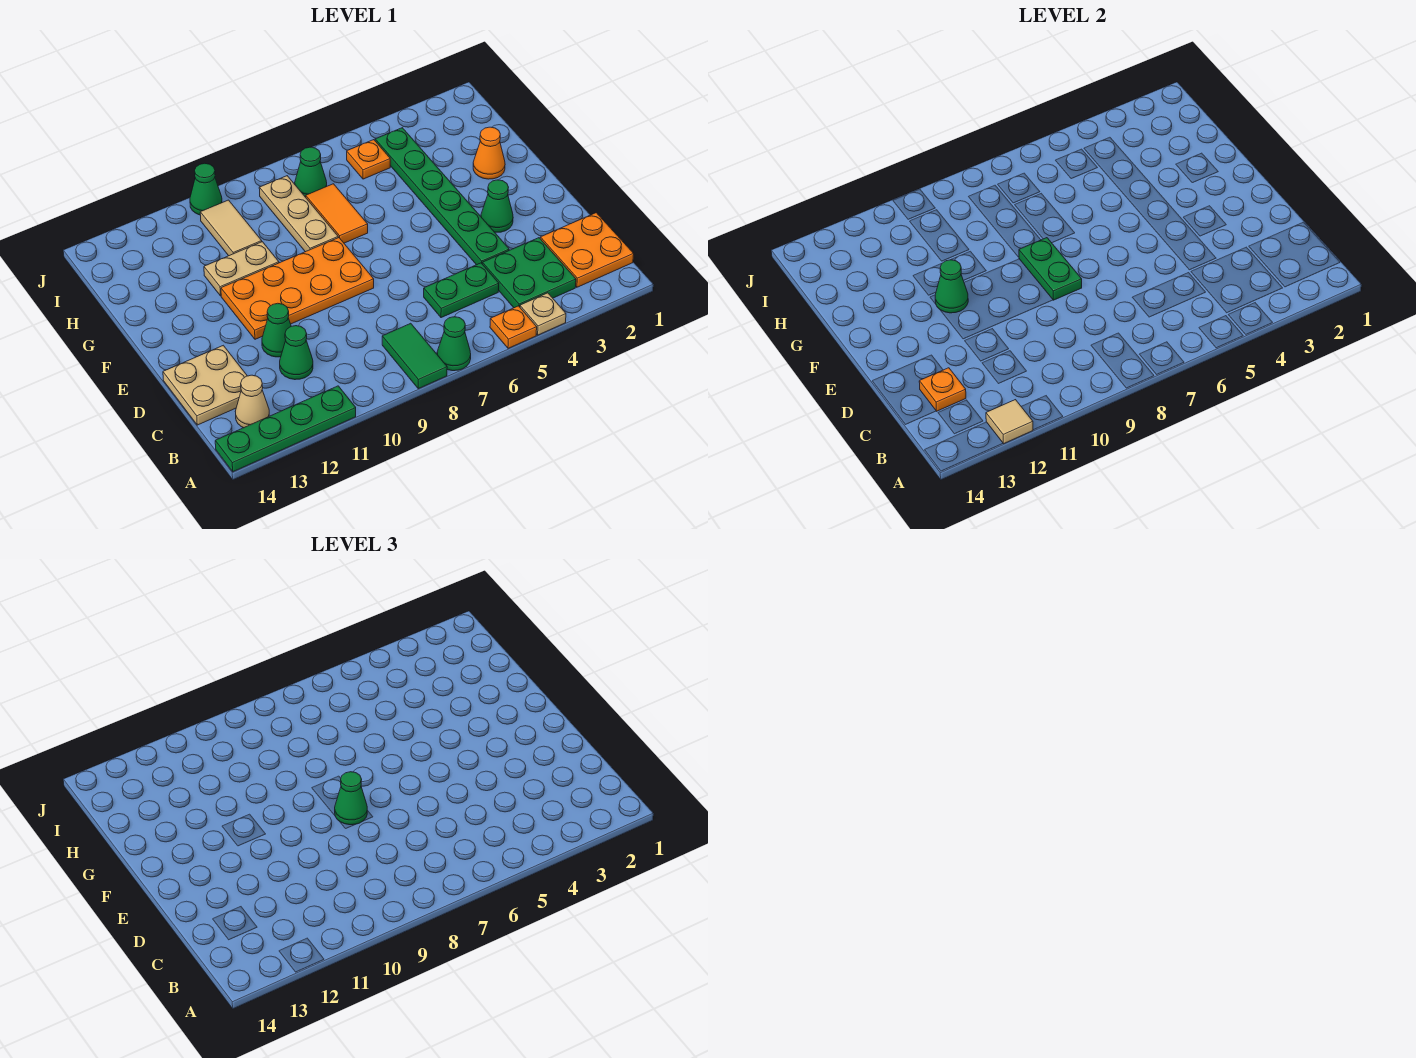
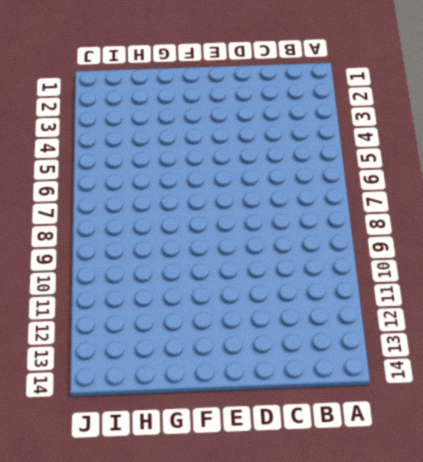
none -> tan plate A4 level 1
none -> orange plate A5 level 1
none -> green cone A7 level 1

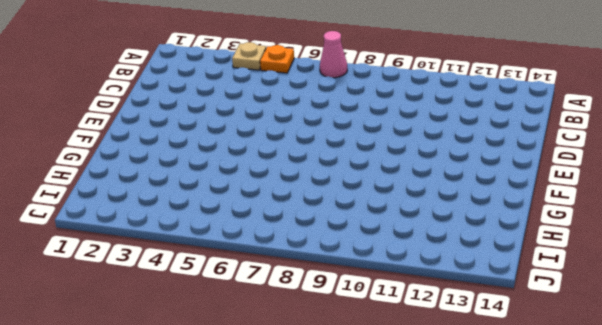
pink cone A7 level 1 -> green cone A7 level 1
none -> green tile A8:B8 level 1
none -> green plate A11:A14 level 1
none -> orange plate B1:C2 level 1

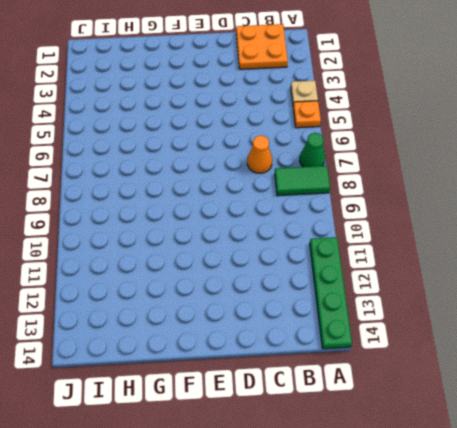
orange cone C7 level 1 -> orange cone G2 level 1
none -> green plate B3:C4 level 1
none -> tan cone B13 level 1
none -> green plate C5:C6 level 1

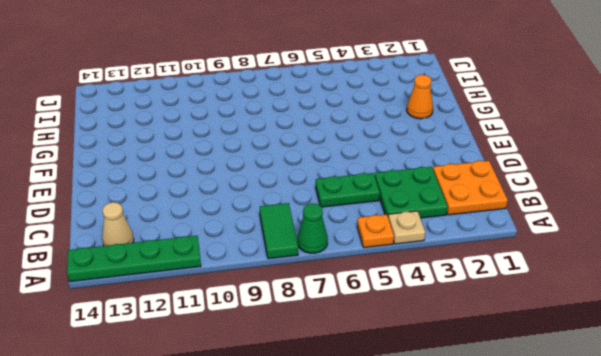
none -> green cone C11 level 1
none -> tan plate C13:D14 level 1
none -> green plate D4:I4 level 1

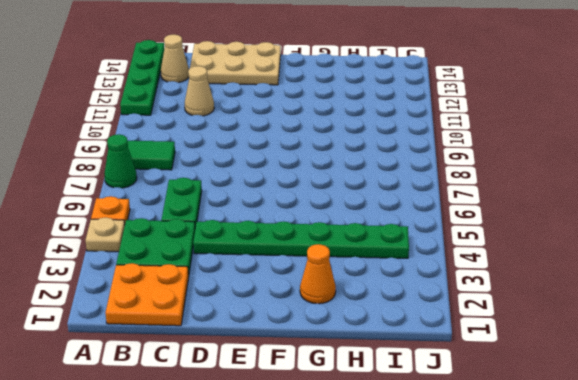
tan cone C11 level 1 -> green cone C11 level 1
tan plate C13:E14 level 1 -> tan plate C13:D14 level 1
none -> green cone D11 level 1
none -> green cone E3 level 1
none -> orange plate E8:F11 level 1

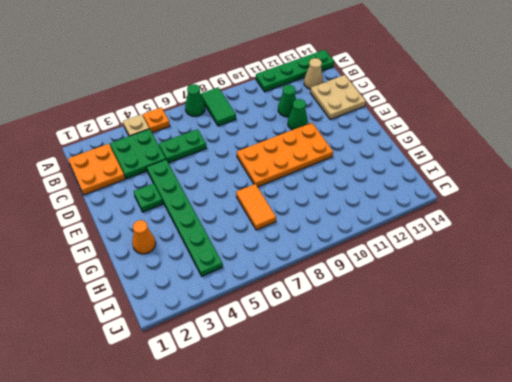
green plate E3 level 1 -> green cone E3 level 1
none -> tan plate G8:I8 level 1
none -> tan plate G10:G11 level 1
none -> tan tile H10:I10 level 1

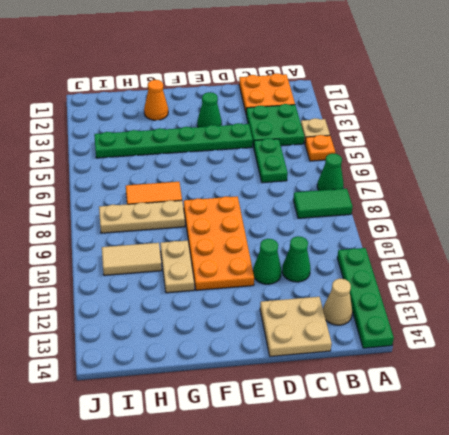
none -> orange plate I5 level 1
none -> green cone I7 level 1
none -> green cone J10 level 1

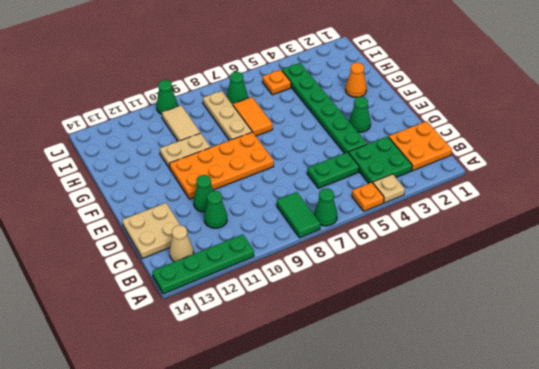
none -> tan tile A12 level 2
none -> orange plate C13 level 2
none -> green plate E8:F8 level 2

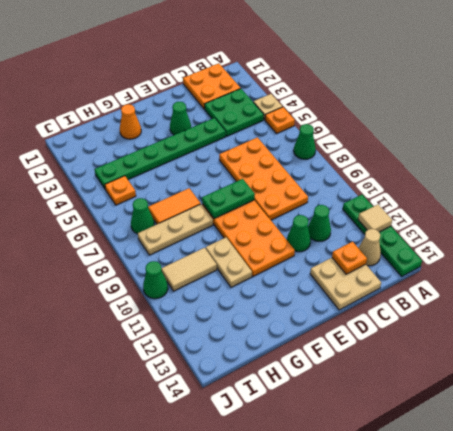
orange plate C6:D9 level 1 -> green plate C5:C6 level 1
none -> green tile A8:B8 level 1
none -> green cone F11 level 2
none -> green cone E8 level 3

